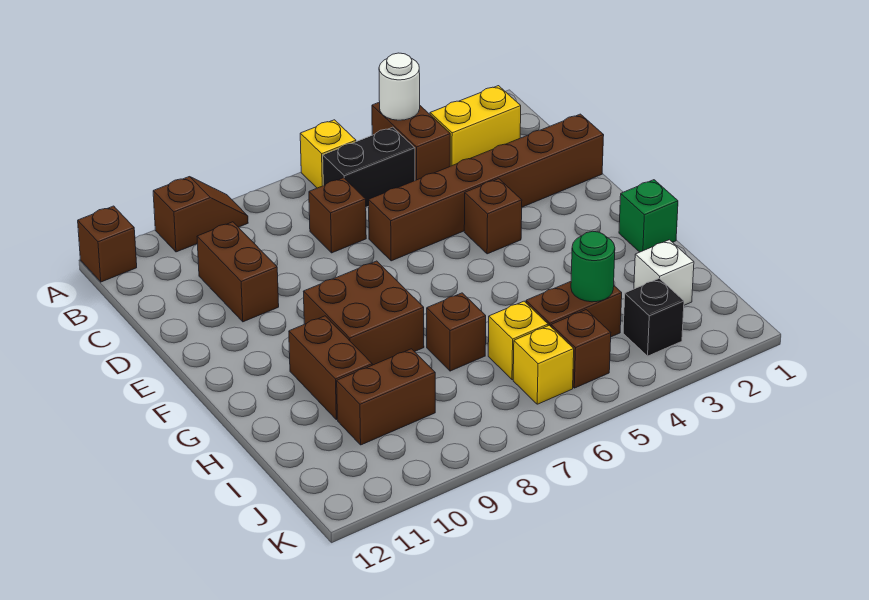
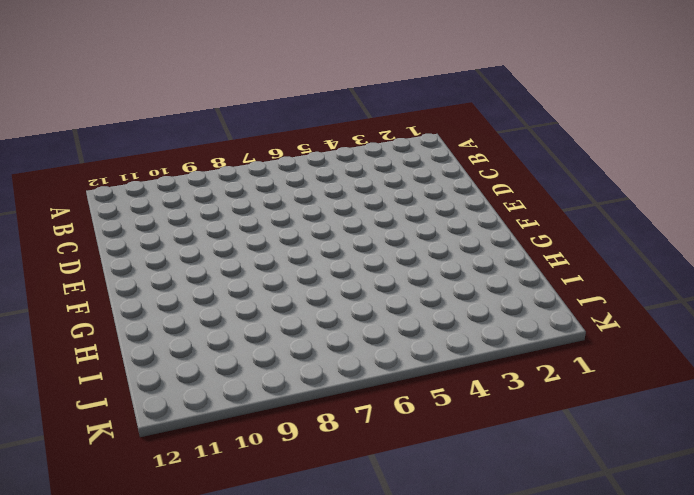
none -> brown brick A4:B4 level 1
none -> yellow brick A6 level 1
none -> brown slope A9:A10 level 1 top 10

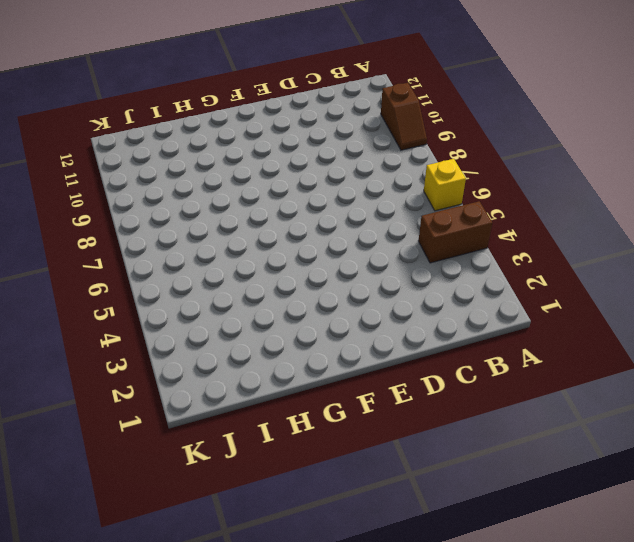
none -> brown brick A12 level 1
none -> yellow brick B2:B3 level 1
none -> black brick B5:B6 level 1

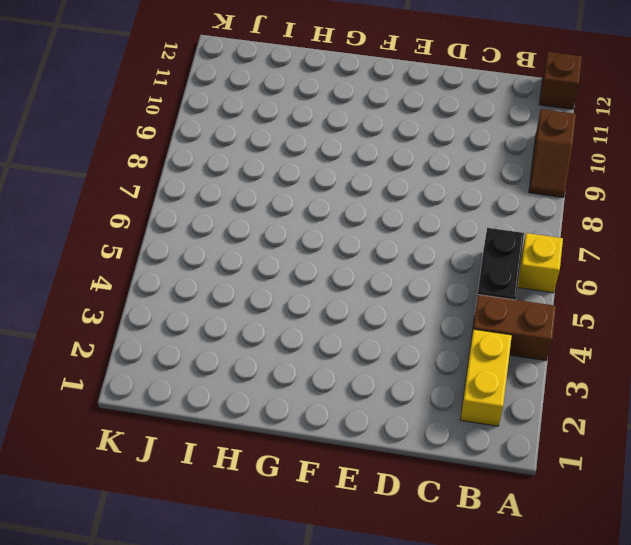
none -> brown brick C7 level 1
none -> brown brick C10:D10 level 1
none -> brown brick D1:D6 level 1

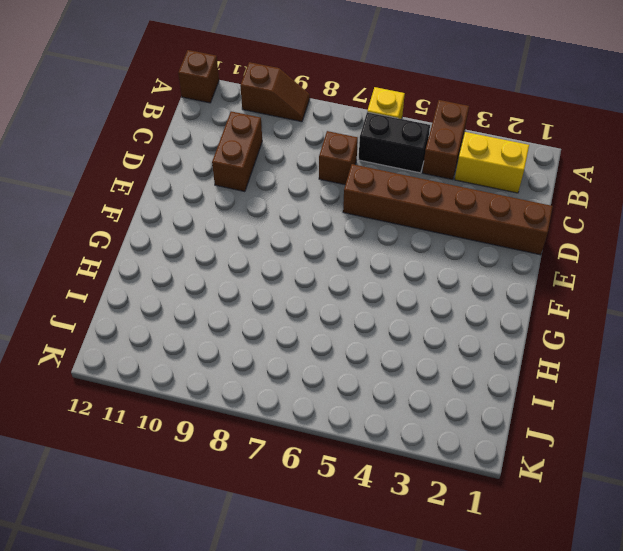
none -> brown brick E4 level 1
none -> brown brick F8:G9 level 1
none -> green brick G1 level 1

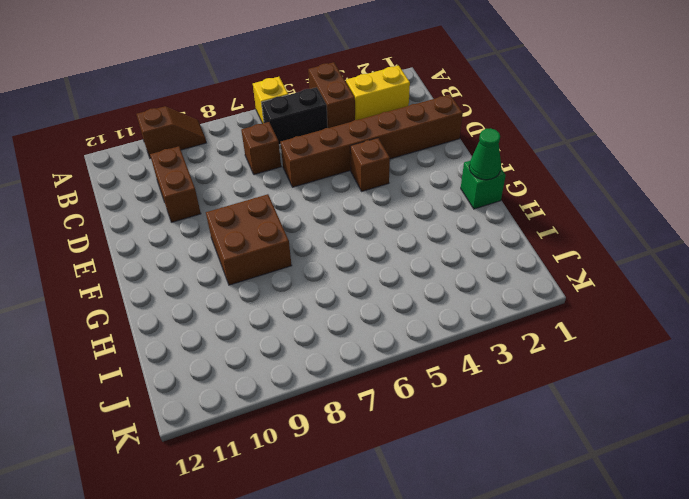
green cone G1 level 2 -> none
none -> brown brick A12 level 1
none -> brown brick G10:H10 level 1
none -> brown brick H7 level 1

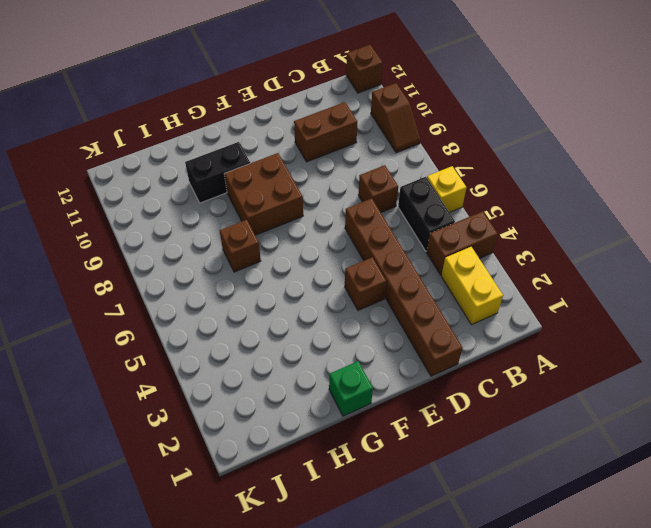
black brick G10:H10 level 1 -> brown brick G10:H10 level 1
none -> white brick I2 level 1
none -> brown brick I4:I5 level 1
none -> yellow brick I6 level 1

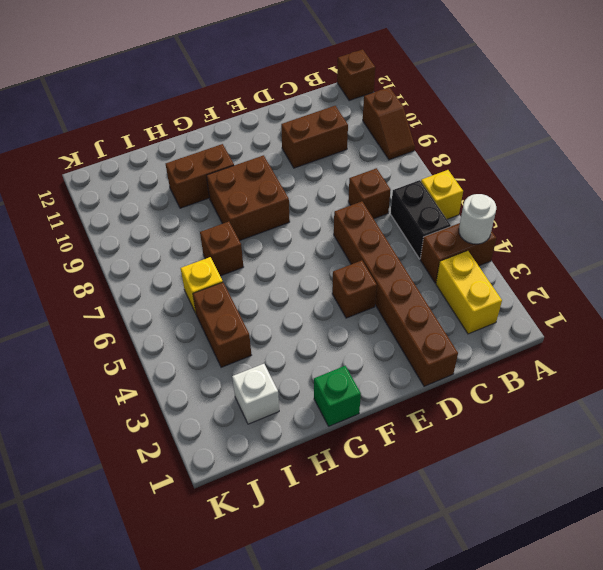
none -> brown brick I9:I10 level 1
none -> black brick J3 level 1
none -> brown brick J5 level 1

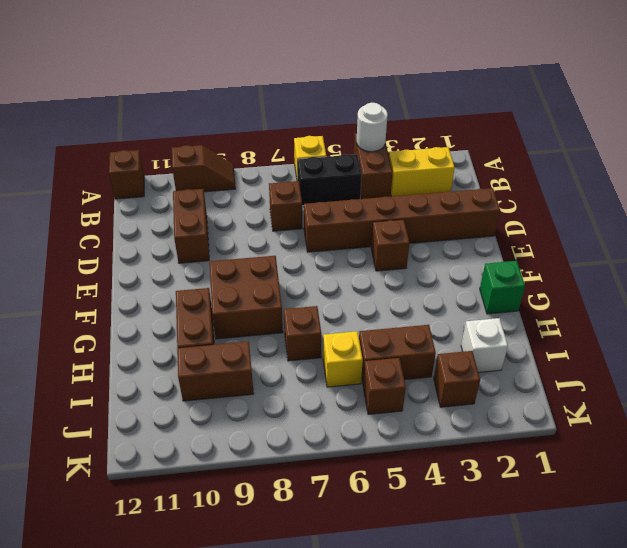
brown brick J3 level 1 -> black brick J3 level 1
none -> yellow brick J6 level 1
none -> green round brick I4 level 2

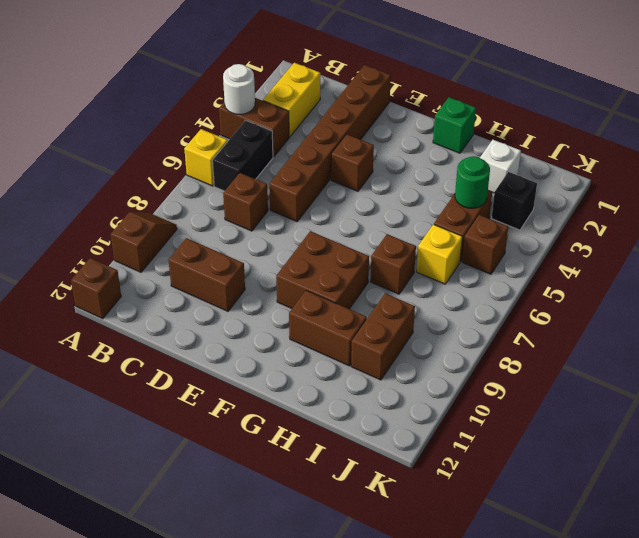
none -> yellow brick J6 level 1

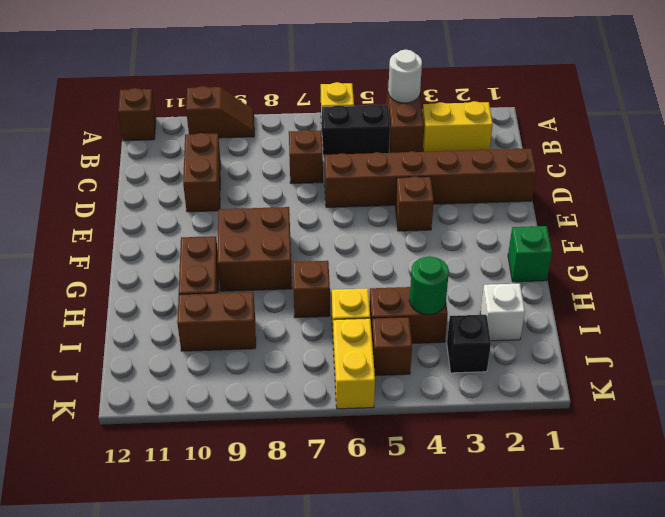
yellow brick J6:K6 level 1 -> yellow brick J6 level 1

